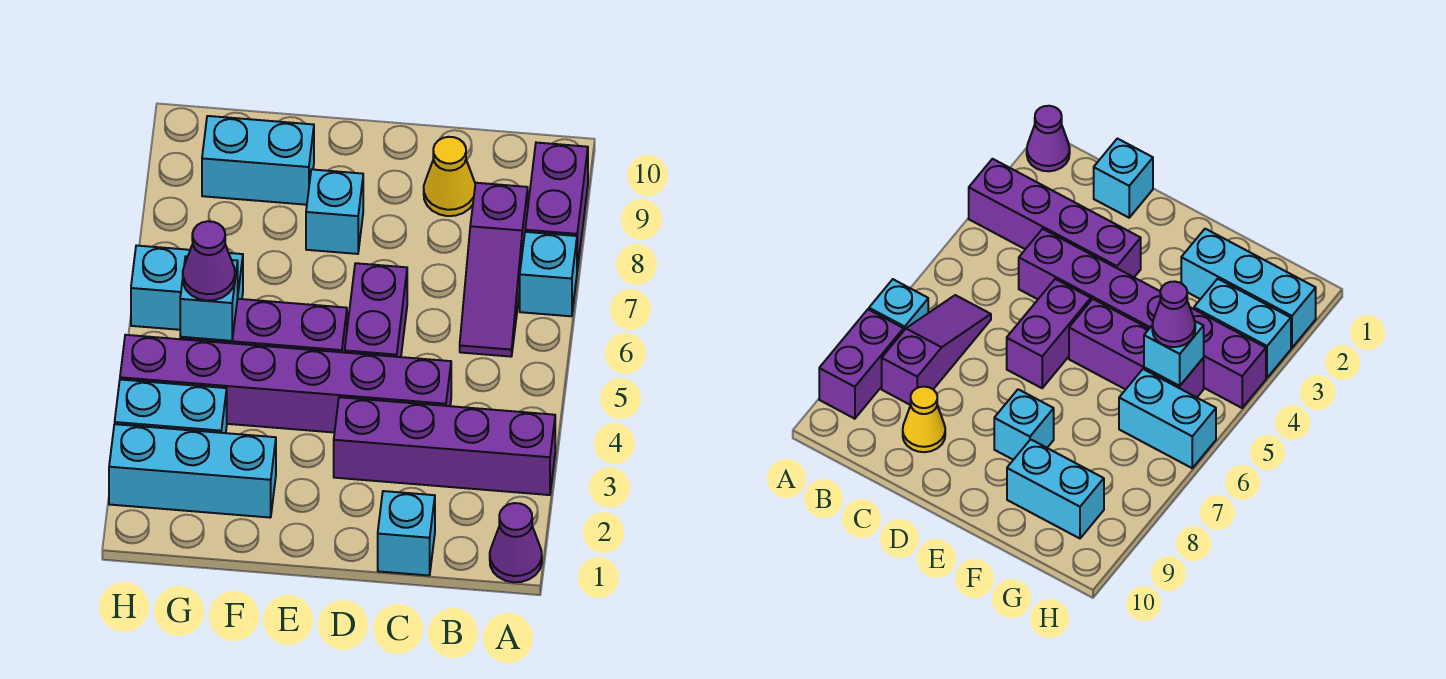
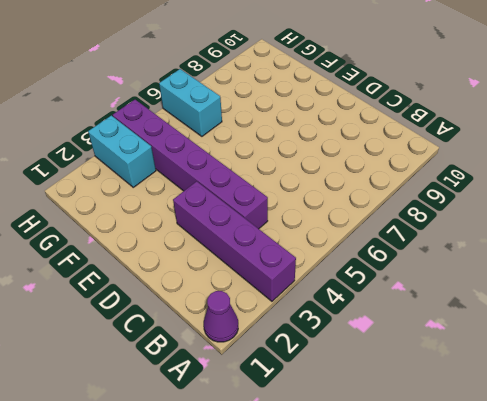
none -> cyan brick A7 level 1
none -> purple brick A8:A9 level 1
none -> purple slope B6:B8 level 1 top 8

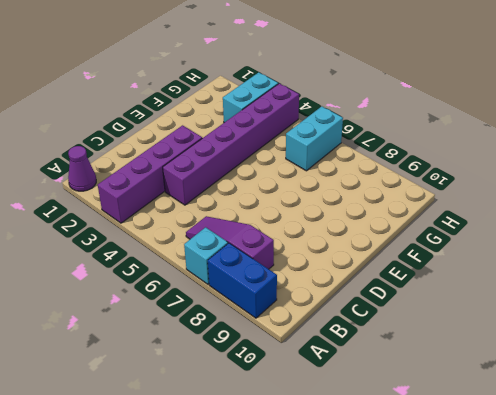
blue brick A8:A9 level 1 -> purple brick A8:A9 level 1
none -> cyan brick C1 level 1
none -> yellow cone C9 level 1
none -> purple brick D5:D6 level 1

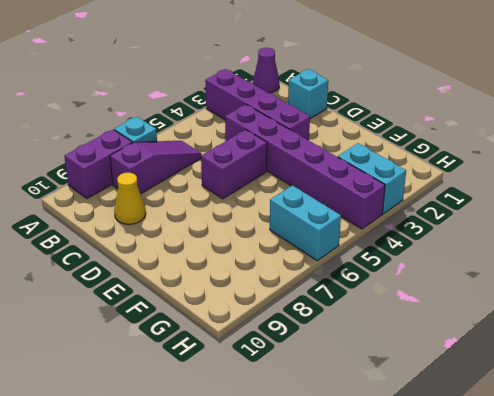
none -> purple brick E5:G5 level 1
none -> cyan brick E8 level 1
none -> cyan brick F2:H2 level 1

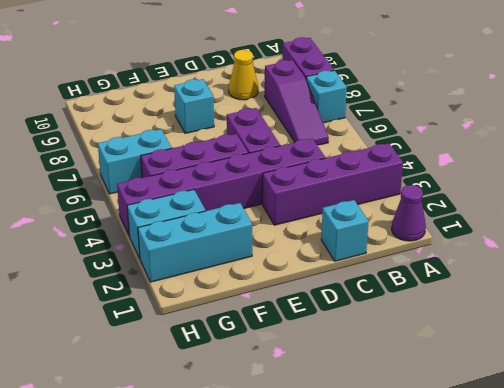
none -> cyan brick F9:G9 level 1
none -> cyan brick G5 level 2
none -> purple cone G5 level 3

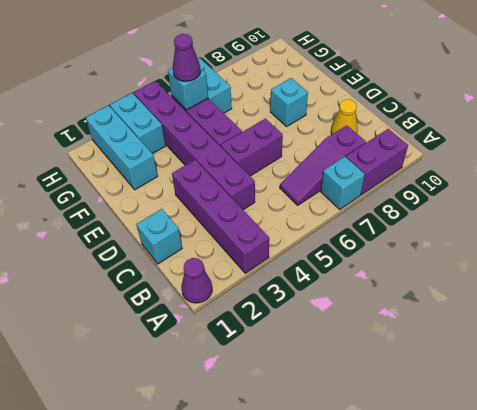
none -> cyan brick F9:G9 level 1

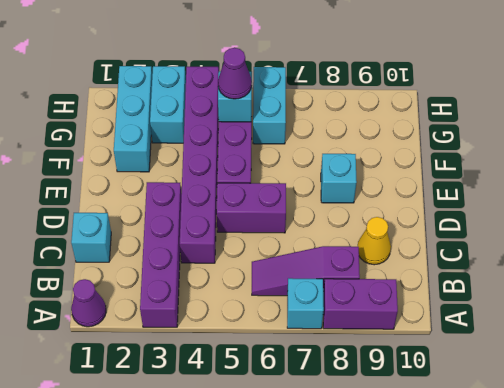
none -> cyan brick F9:G9 level 1

